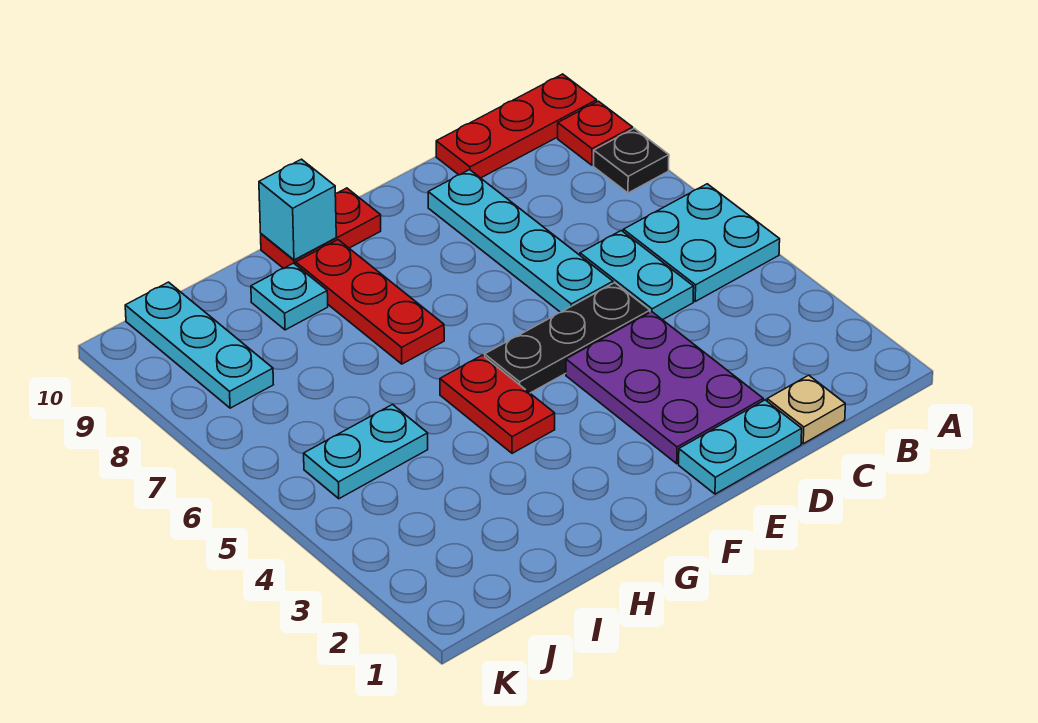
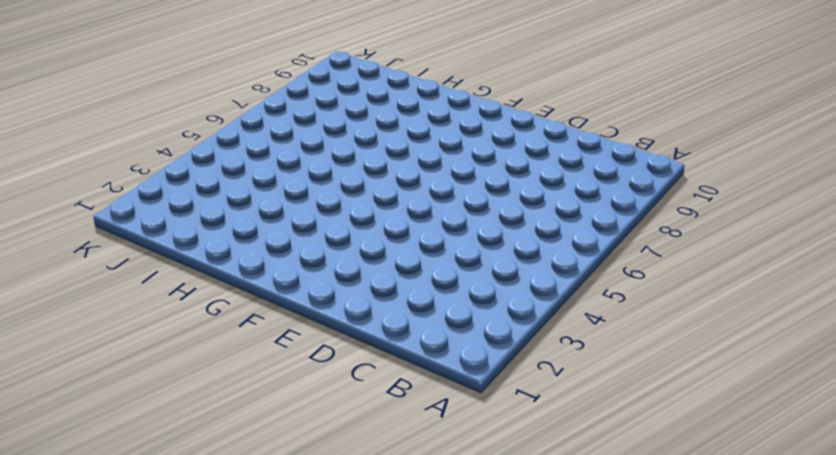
none -> cyan plate A5:B6 level 1
none -> black plate A8 level 1
none -> red plate A9 level 1

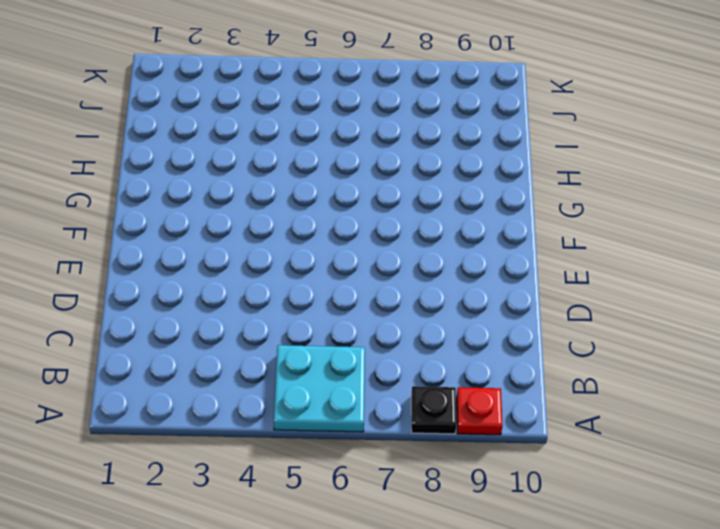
none -> red plate A10:C10 level 1
none -> tan plate C1 level 1
none -> cyan plate C5:C6 level 1

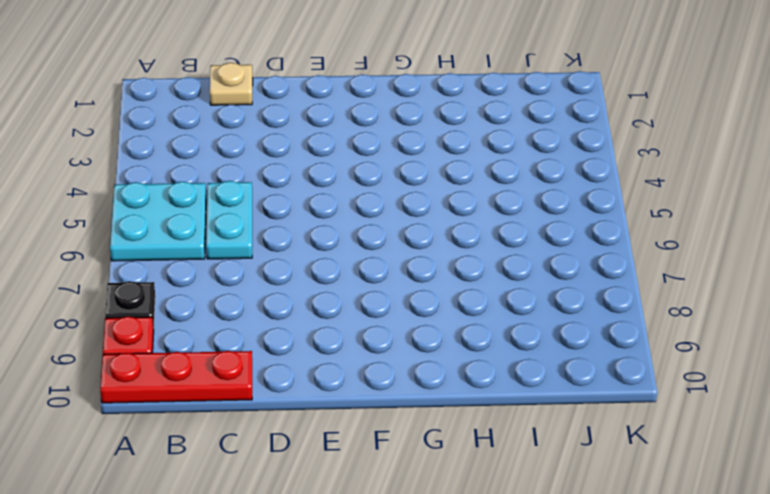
none -> cyan plate D1:E1 level 1
none -> purple plate D2:E4 level 1
none -> black plate D5:F5 level 1

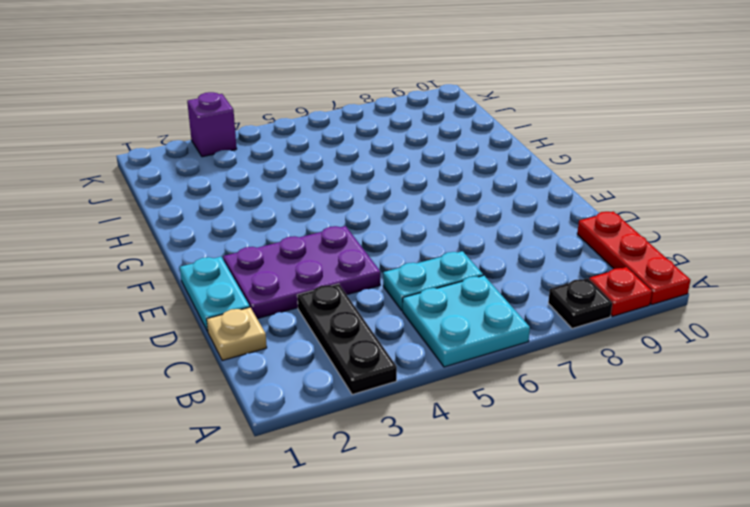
black plate A3:C3 level 1 -> black plate D5:F5 level 1
purple brick K3 level 1 -> none
none -> cyan plate D6:D9 level 1
none -> red plate F10:G10 level 1
none -> red plate G4:G5 level 1

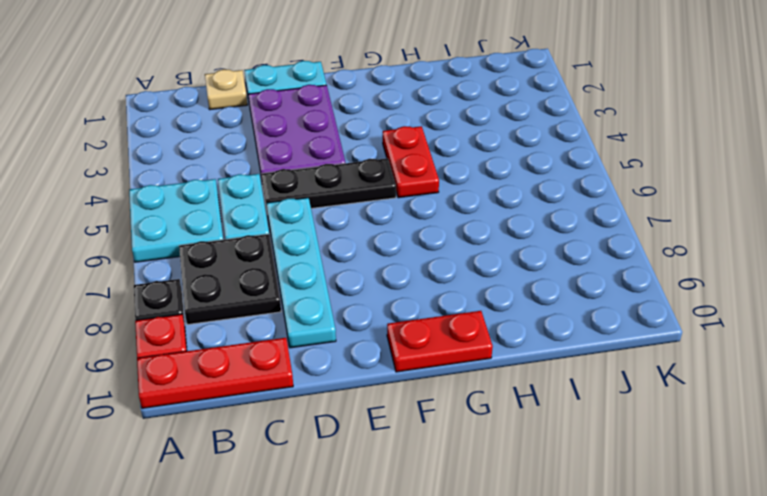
black plate B7:C8 level 1 -> none
none -> red plate G7:G9 level 1
none -> cyan plate H9 level 1
none -> cyan plate I5:J5 level 1

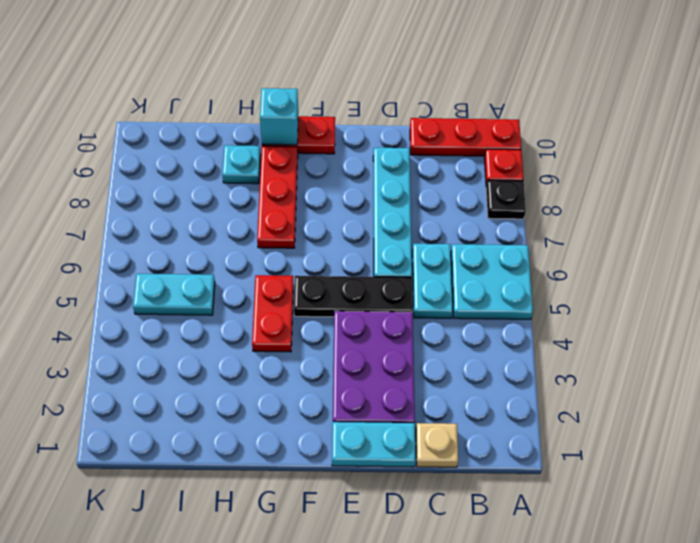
none -> cyan plate J8:J10 level 1

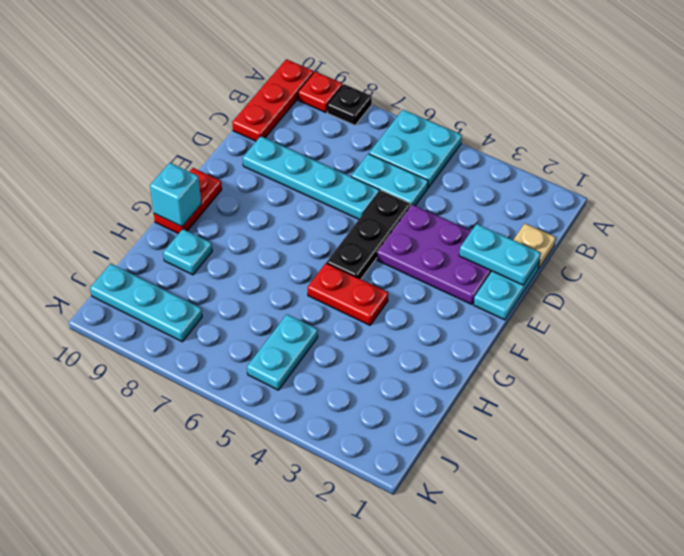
cyan plate D1:D2 level 2 -> none
none -> red plate G7:G9 level 1

